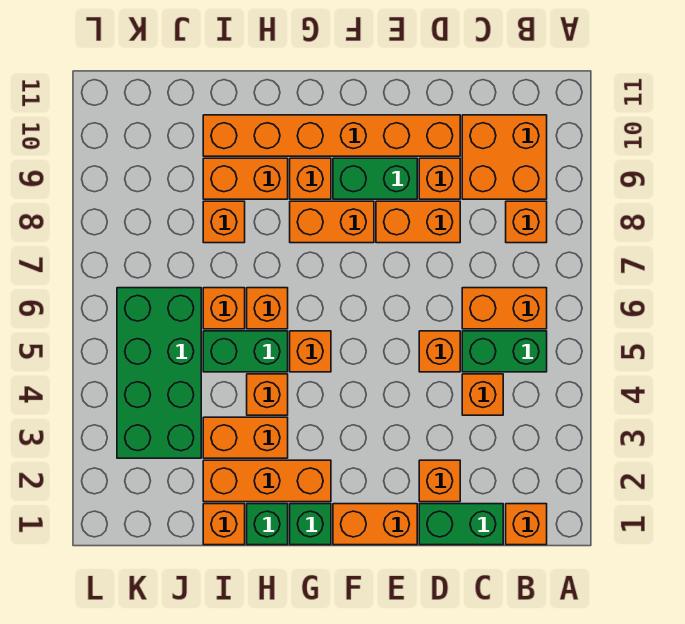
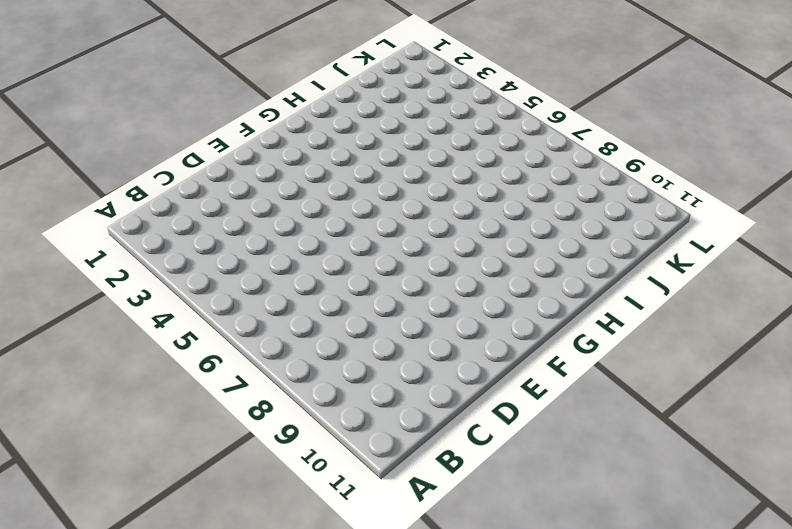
none -> orange brick B1 level 1
none -> green brick B5:C5 level 1
none -> orange brick B6:C6 level 1

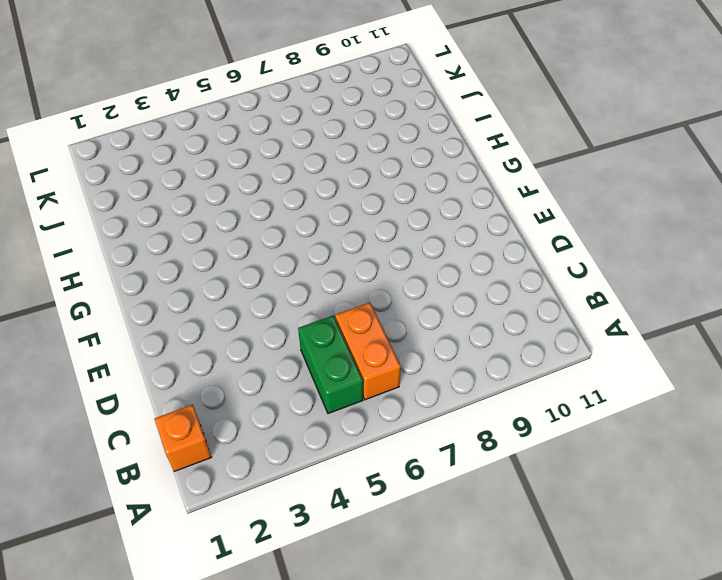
none -> orange brick B8 level 1
none -> orange brick B9:C10 level 1
none -> green brick C1:D1 level 1

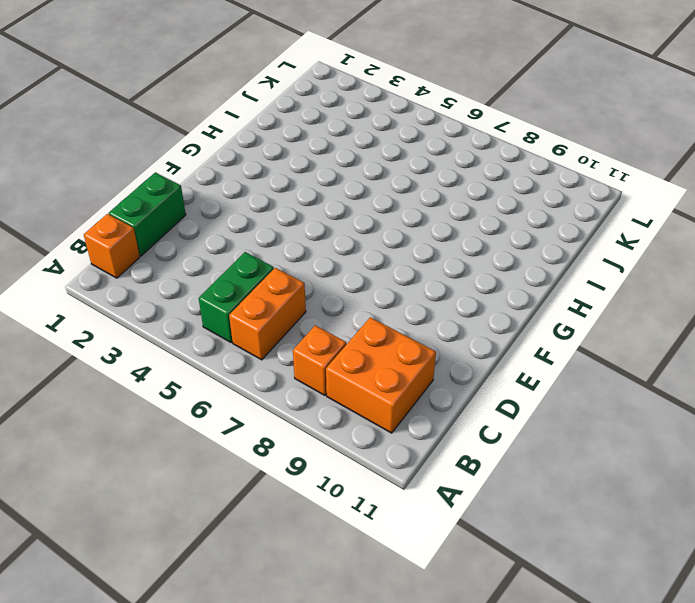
none -> orange brick C4 level 1
none -> orange brick D2 level 1
none -> orange brick D5 level 1

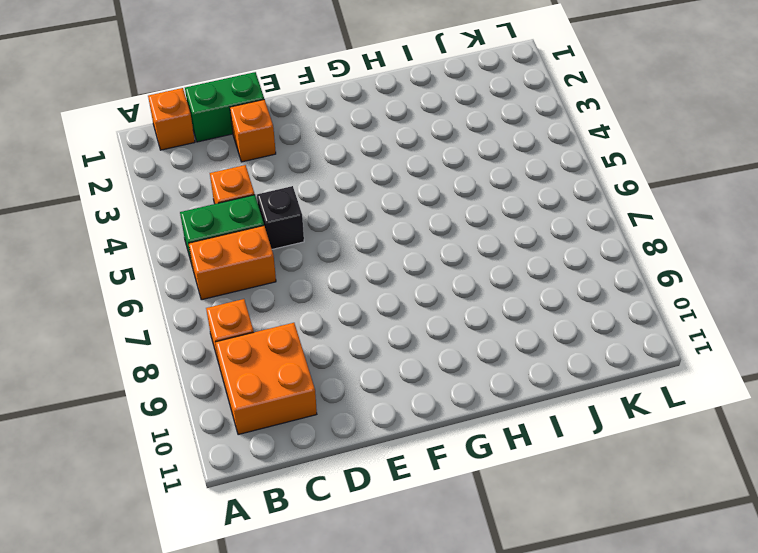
black brick D5 level 1 -> orange brick D5 level 1
none -> orange brick D8:E8 level 1
none -> orange brick D9 level 1
none -> orange brick D10:I10 level 1

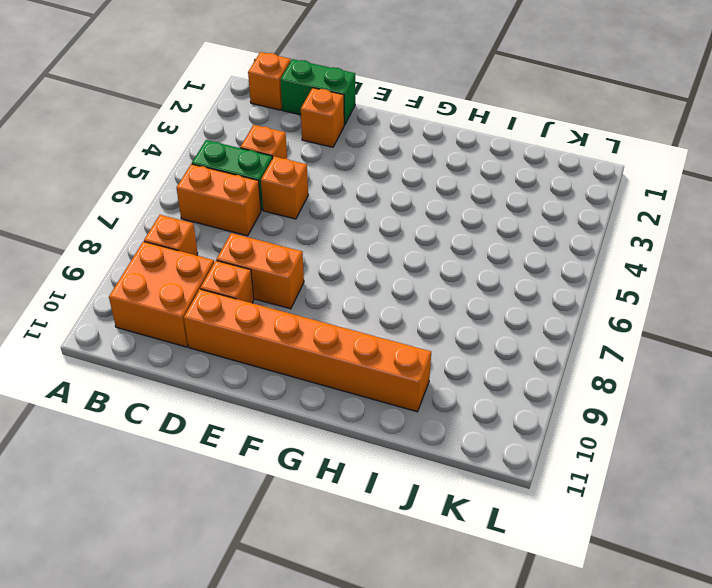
none -> orange brick E1:F1 level 1
none -> green brick E9:F9 level 1
none -> orange brick F8:G8 level 1

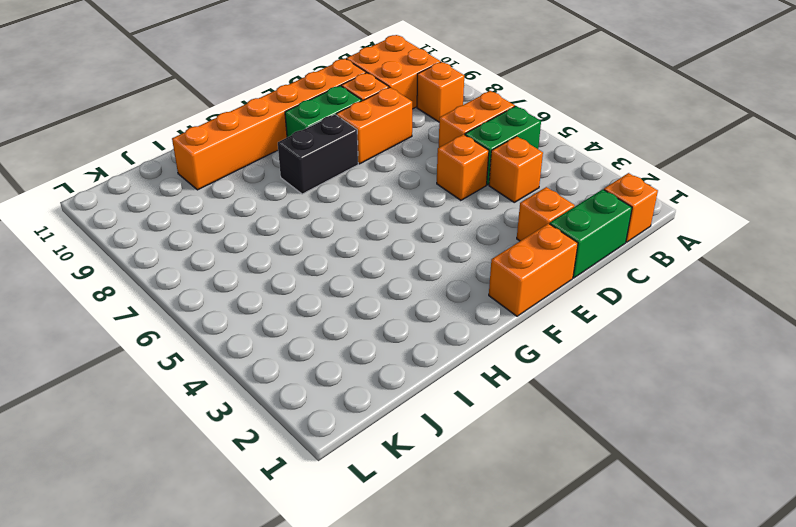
black brick F8:G8 level 1 -> orange brick F8:G8 level 1
none -> green brick G1 level 1
none -> orange brick G2:I2 level 1
none -> orange brick G5 level 1

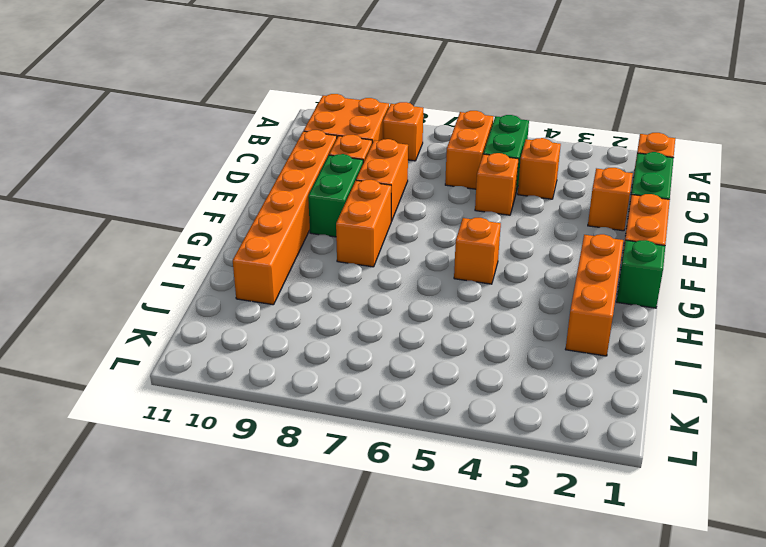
none -> orange brick G9 level 1
none -> green brick H1 level 1
none -> orange brick H3:I3 level 1

